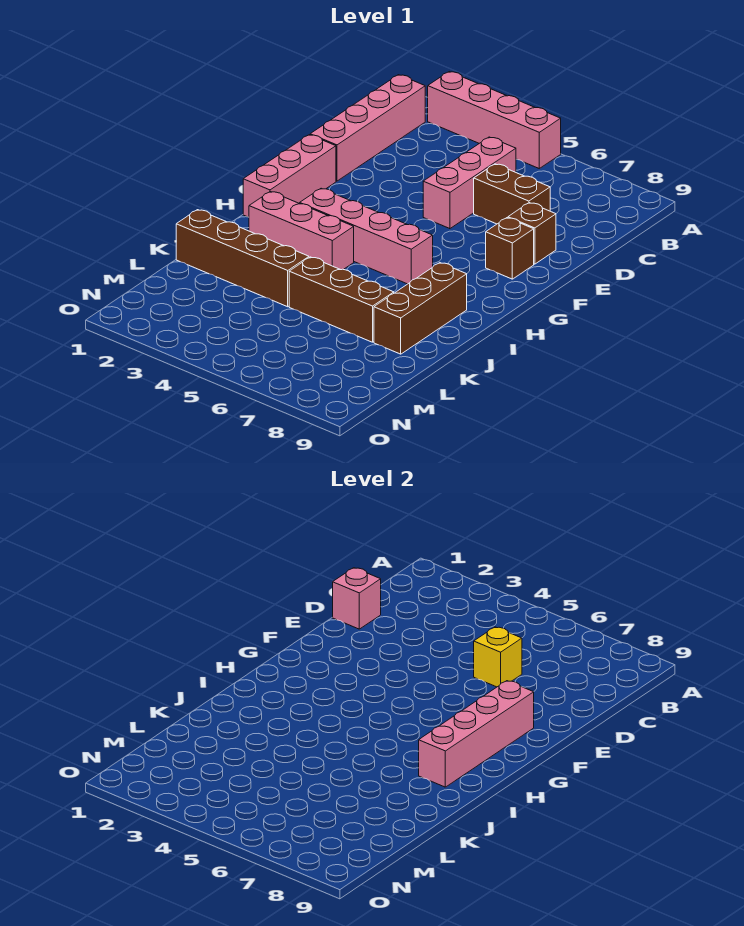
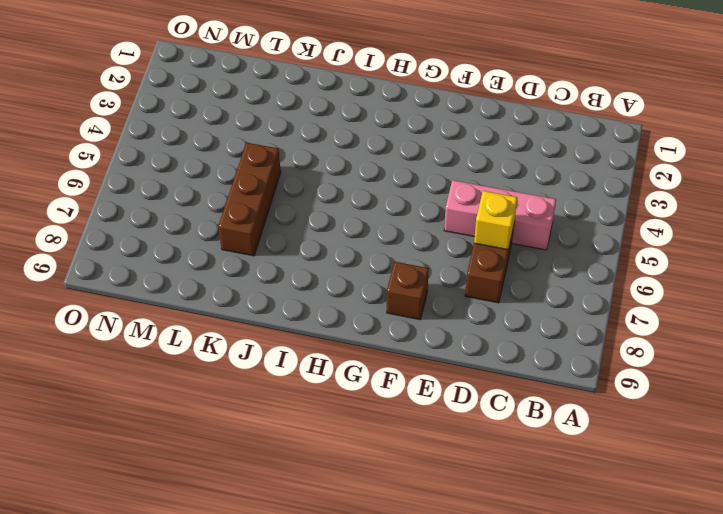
none -> pink brick A2:A5 level 1
none -> pink brick B1:E1 level 1
none -> brown brick E8 level 1

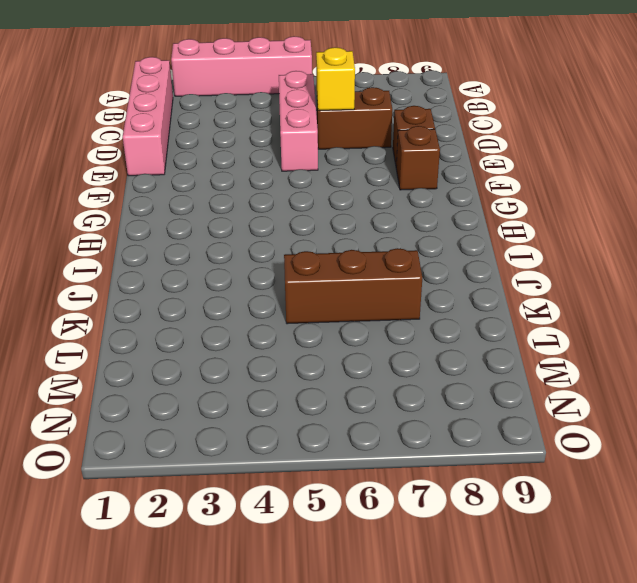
none -> pink brick F1:H1 level 1
none -> pink brick H3:H6 level 1
none -> pink brick I2:I4 level 1

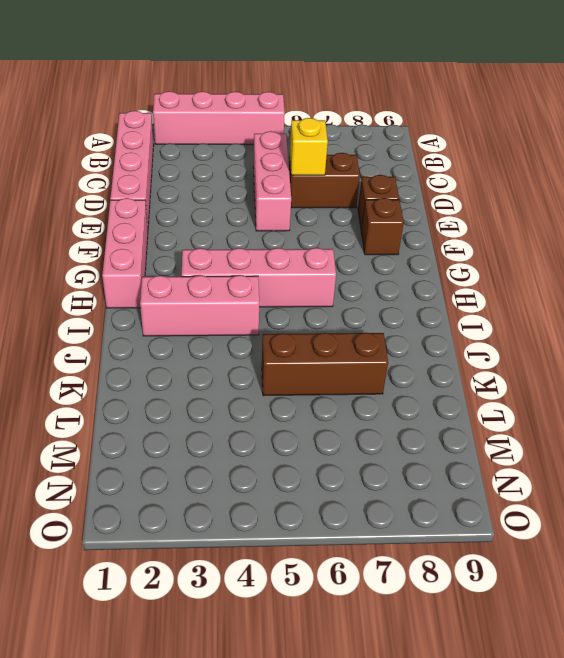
none -> brown brick I8:K8 level 1
none -> brown brick K1:K4 level 1
none -> pink brick D1 level 2

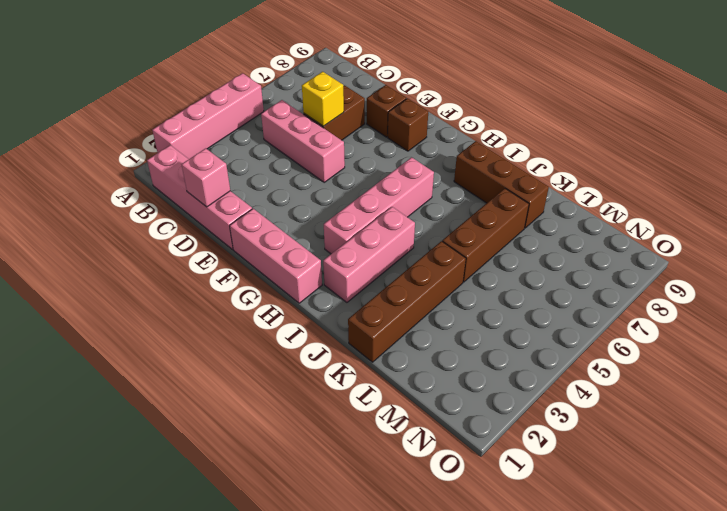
none -> pink brick F8:I8 level 2

